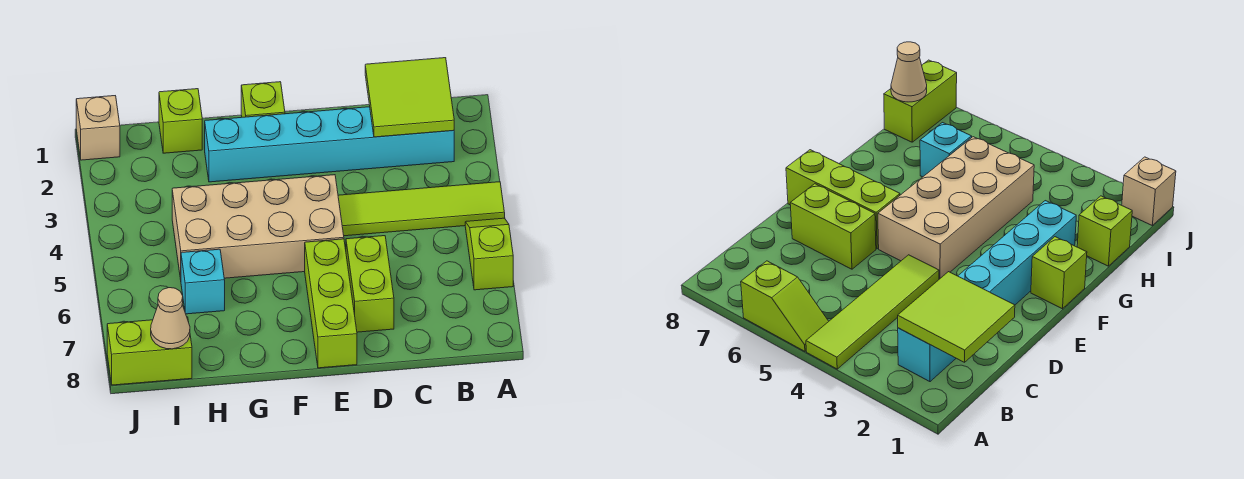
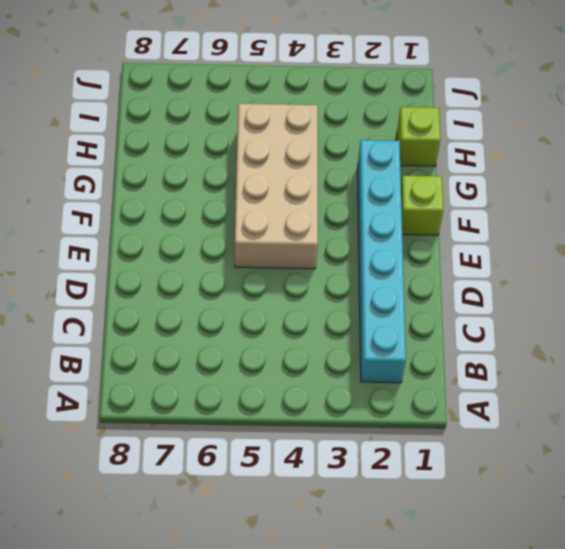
none -> lime tile A4:D4 level 1
none -> lime slope A5:A6 level 1 top 6
none -> lime brick D6:D7 level 1

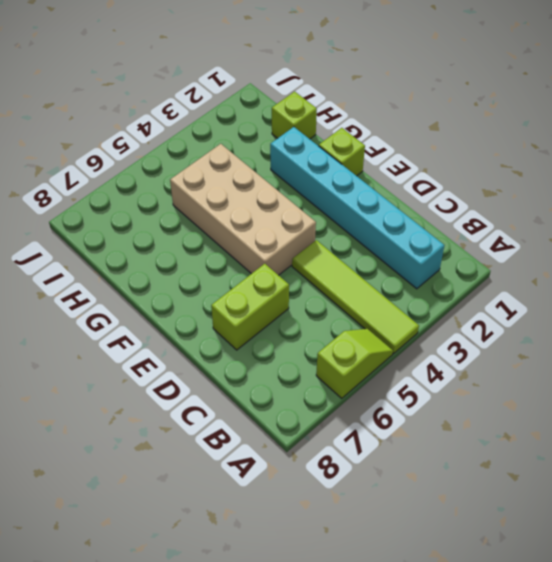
none -> lime brick E6:E8 level 1
none -> cyan brick H6 level 1
none -> lime brick I8:J8 level 1

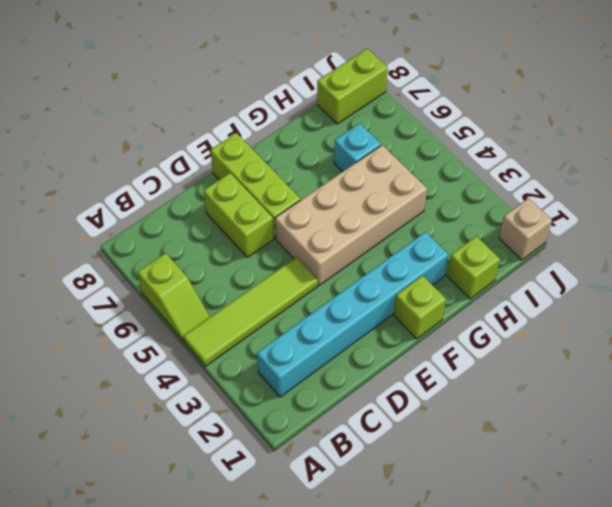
none -> lime tile B1:C2 level 2
none -> tan cone I8 level 2

